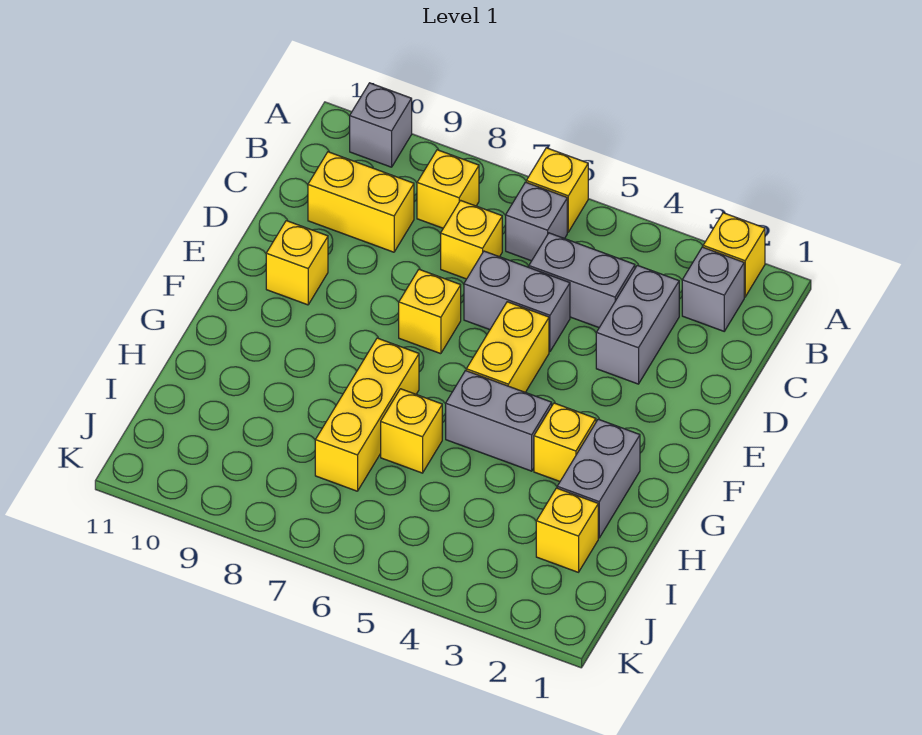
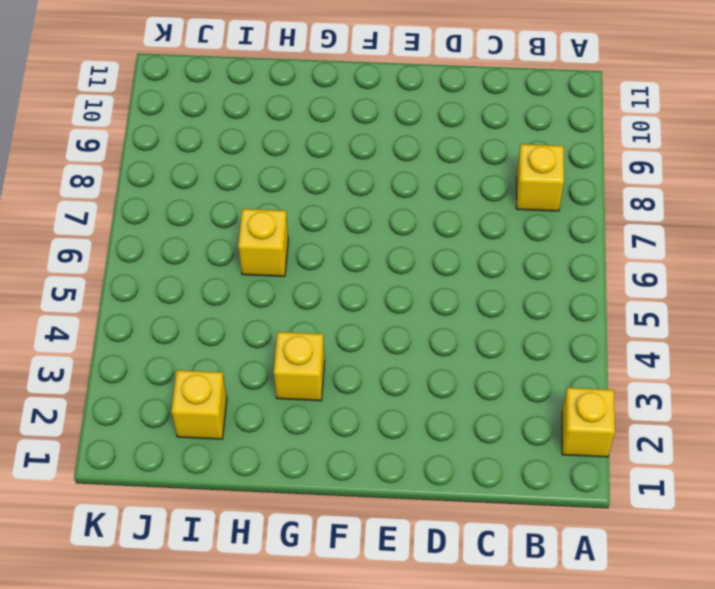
none -> yellow brick A6 level 1
none -> grey brick A10 level 1
none -> grey brick B2 level 1

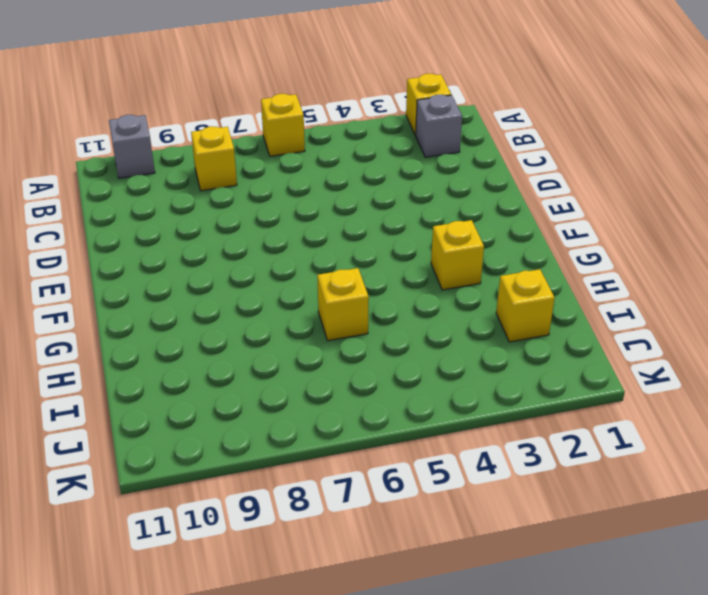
none -> grey brick B6 level 1
none -> grey brick C3:D3 level 1
none -> grey brick C4:C5 level 1

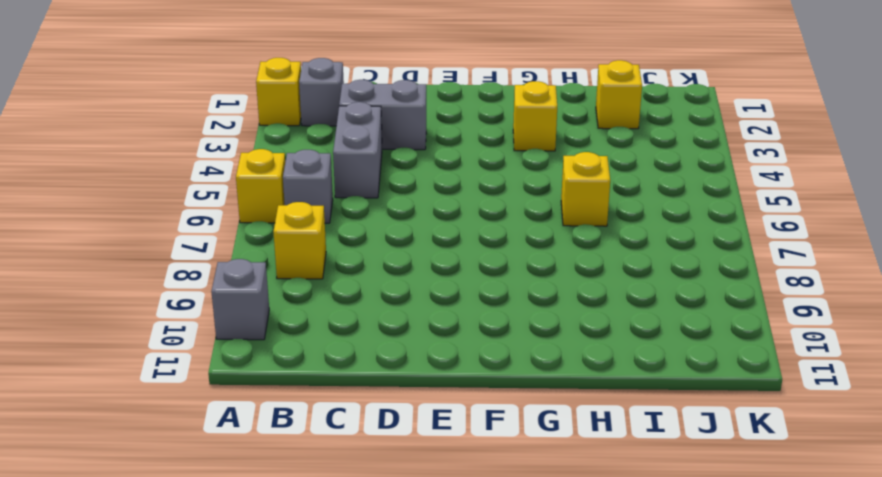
none -> yellow brick C7 level 1
none -> yellow brick C9:C10 level 1
none -> grey brick D5:D6 level 1

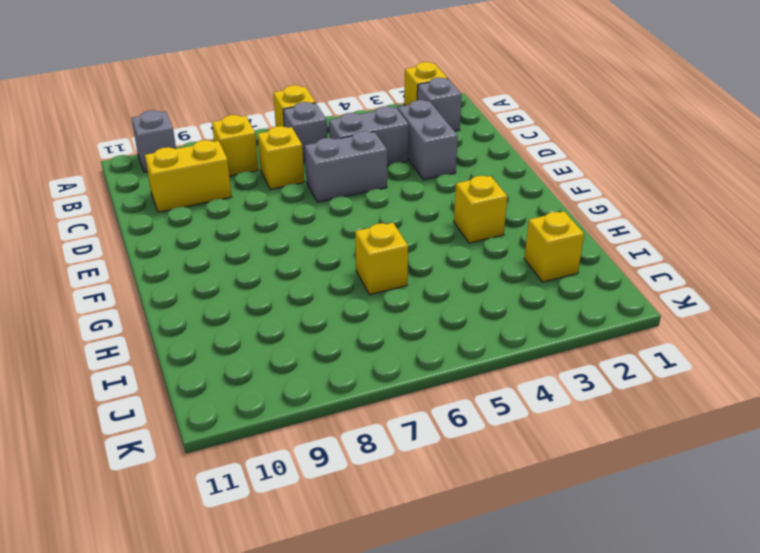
none -> yellow brick E5:F5 level 1
none -> yellow brick E7 level 1
none -> yellow brick E10 level 1

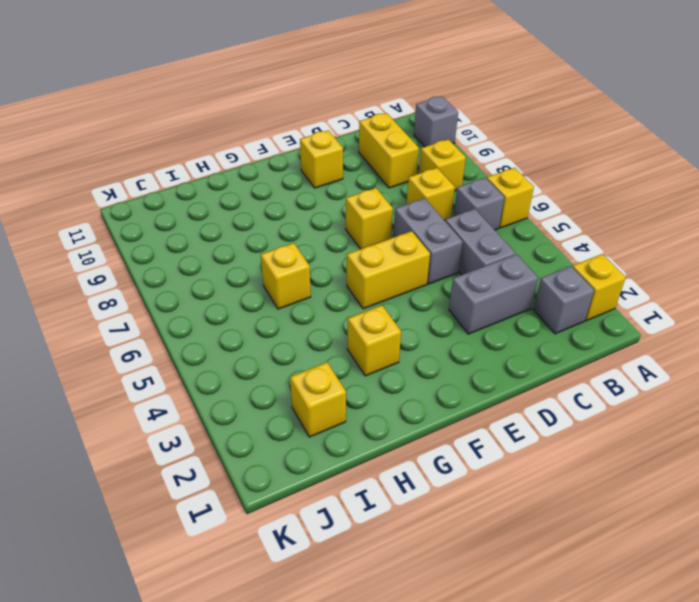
none -> grey brick G2:H2 level 1
none -> grey brick G4:G5 level 1
none -> yellow brick G7:I7 level 1

